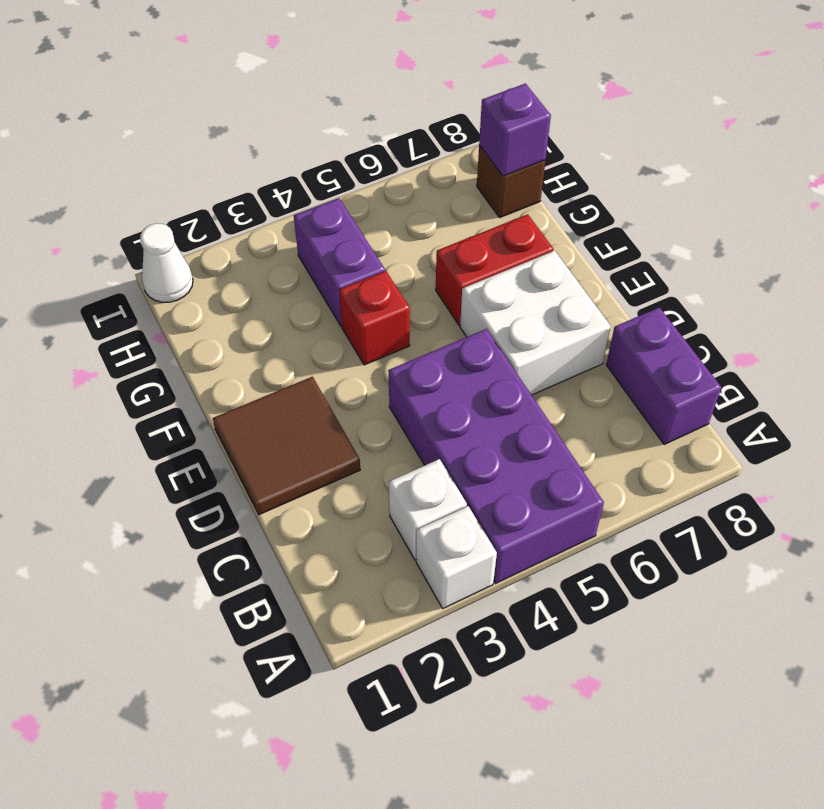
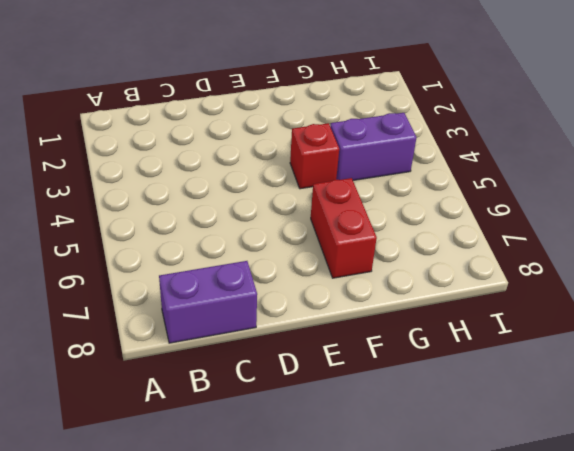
none -> white brick A3 level 1
none -> purple brick A4:D5 level 1
none -> white brick B3 level 1

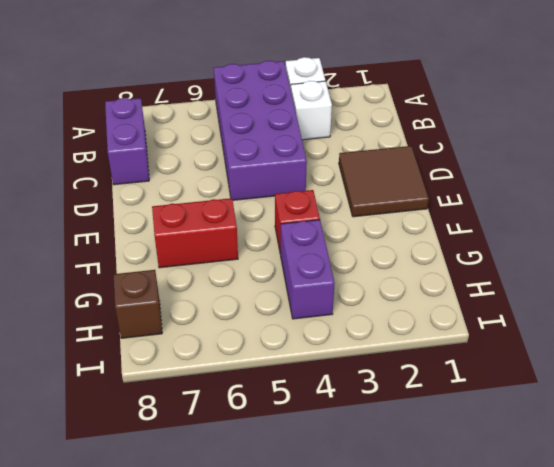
none -> white brick D6:E7 level 1
none -> white cone I1 level 1
none -> purple brick H8 level 2

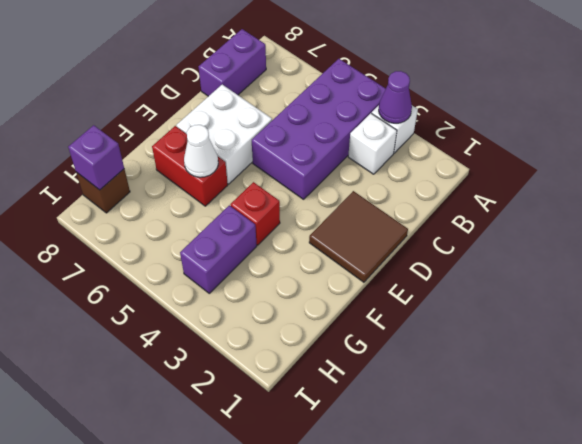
purple cone A3 level 2 -> none
white cone F6 level 2 -> white cone I1 level 1

